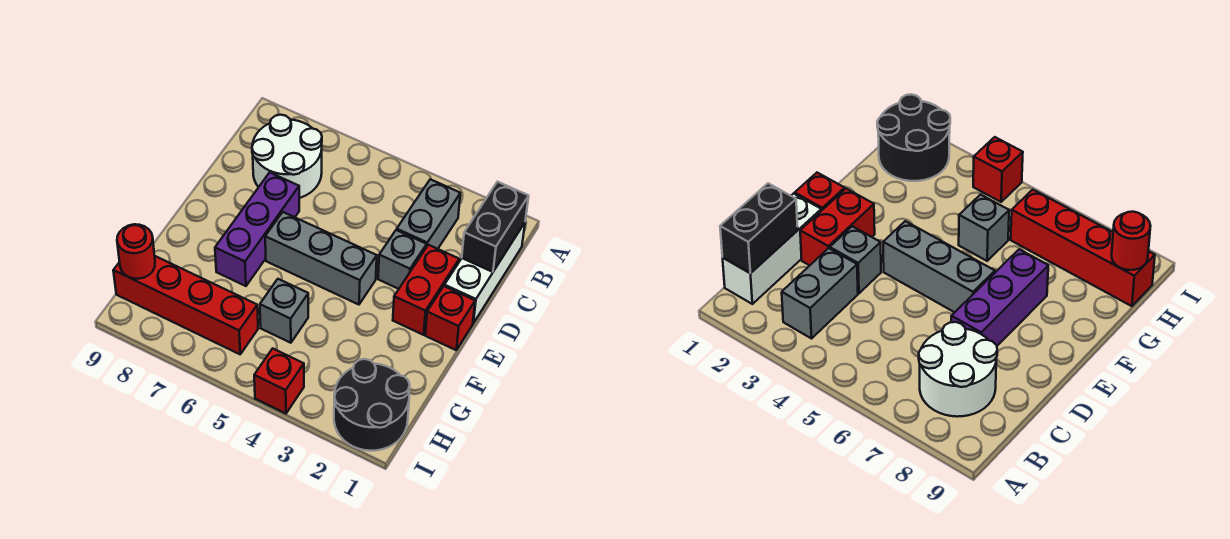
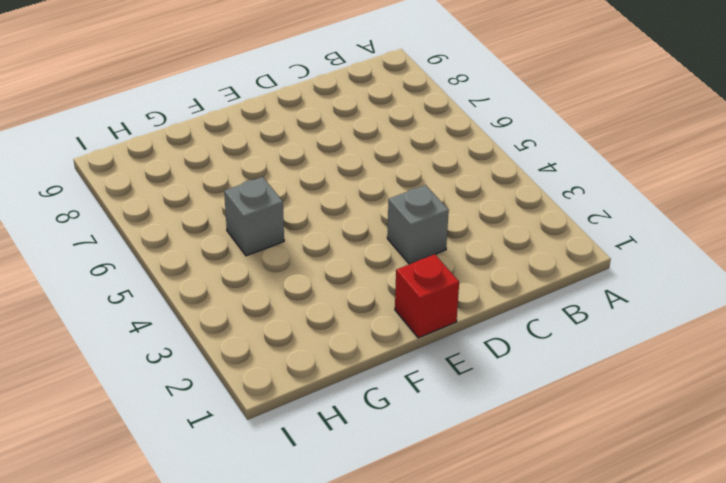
none -> white brick B1:D1 level 1
none -> grey brick B3:C3 level 1
none -> white round brick B7:C8 level 1

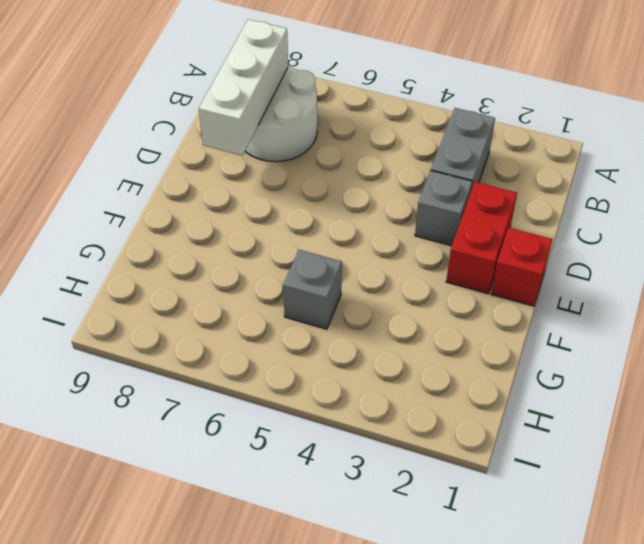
white brick B8:D8 level 2 -> white brick B1:D1 level 1
none -> purple brick D7:F7 level 1
none -> grey brick E4:E6 level 1
none -> black round brick H1:I2 level 1

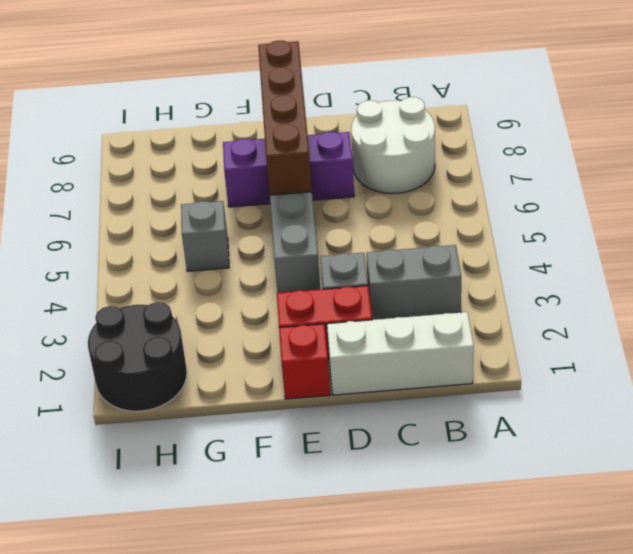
brown brick E6:E9 level 2 -> none
none -> red brick H6:H9 level 1
none -> red brick I4 level 1
none -> black brick B1:C1 level 2

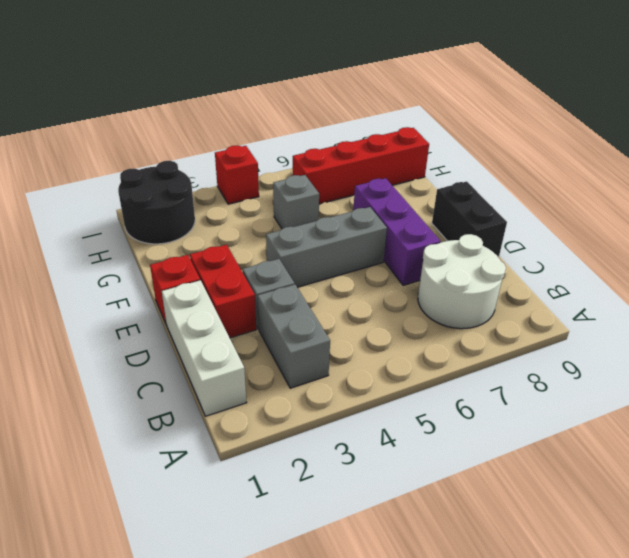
black brick D9:E9 level 1 -> black brick B1:C1 level 2
none -> red round brick H9 level 2

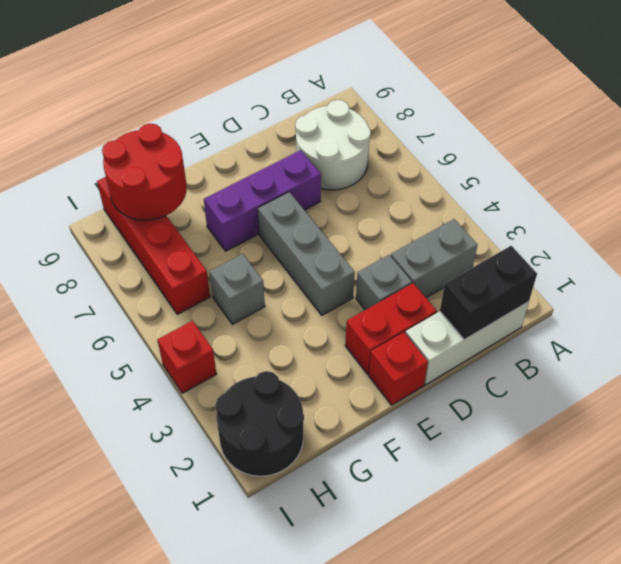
red round brick G8:H9 level 2 -> red round brick H9 level 2

